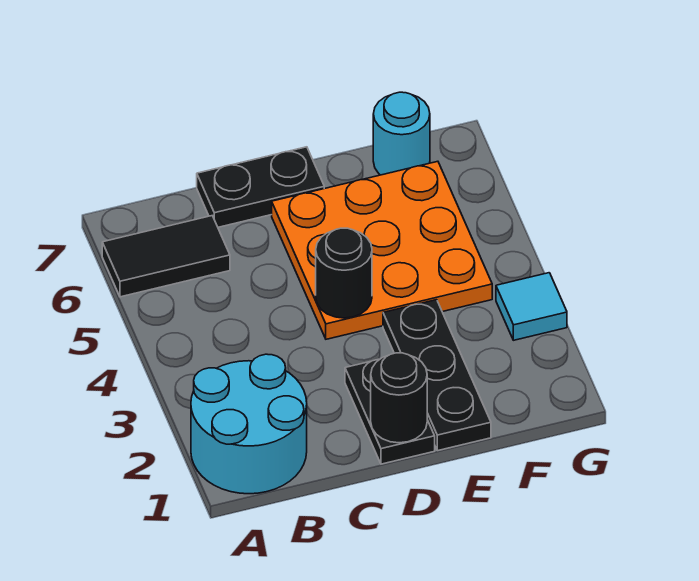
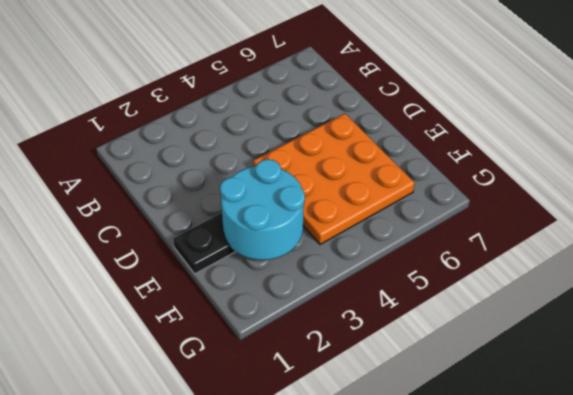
cyan round brick E2:F3 level 2 -> cyan round brick A1:B2 level 1
none -> black tile A6:B6 level 1
none -> black plate C7:D7 level 1

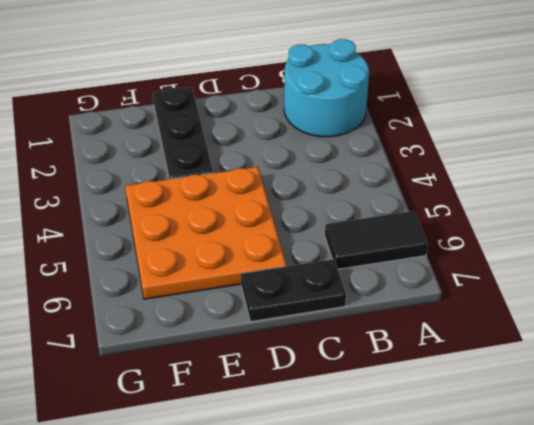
none -> black plate D1:D2 level 1
none -> cyan round brick F7 level 1

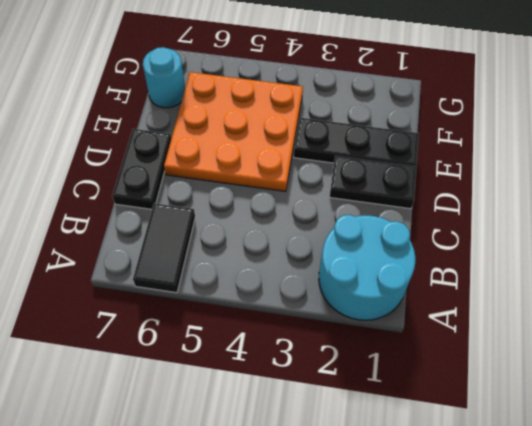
none -> cyan tile G3 level 1
none -> black round brick D1 level 2

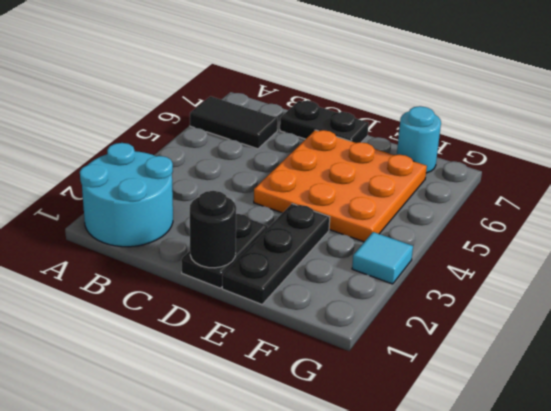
none -> black round brick D4 level 2

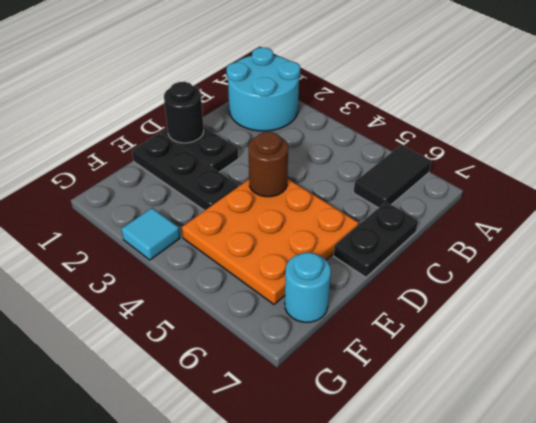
brown round brick D4 level 2 -> black round brick D4 level 2

